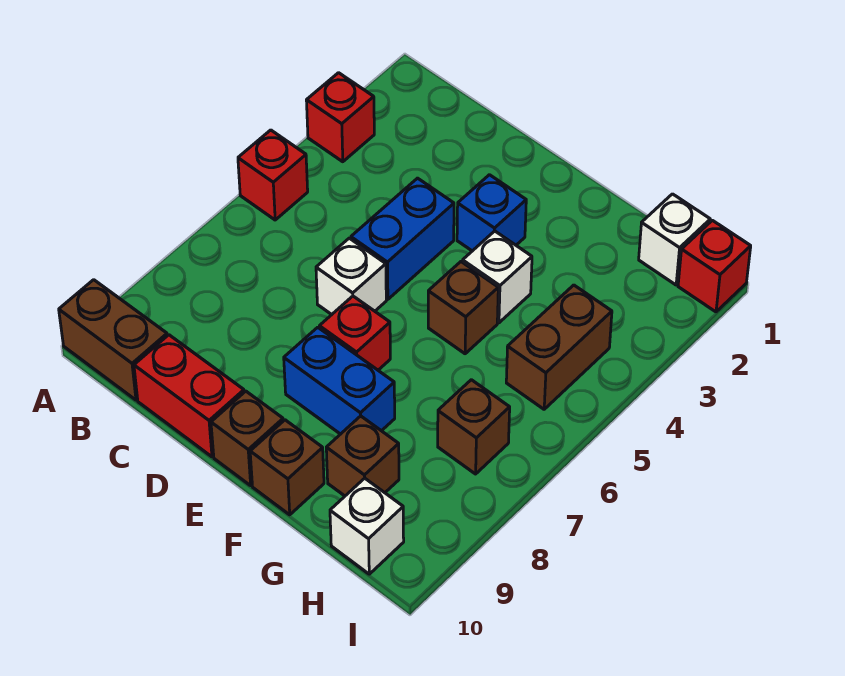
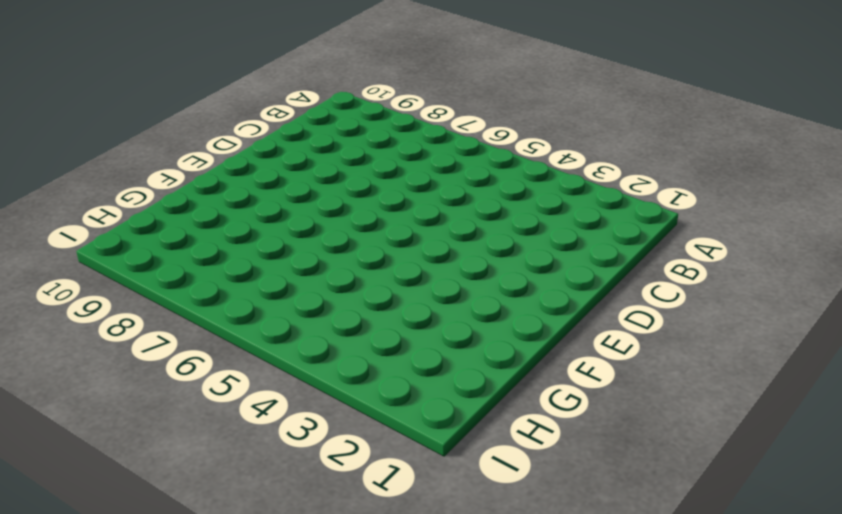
none -> red brick A3 level 1
none -> red brick A5 level 1
none -> brown brick A10:B10 level 1

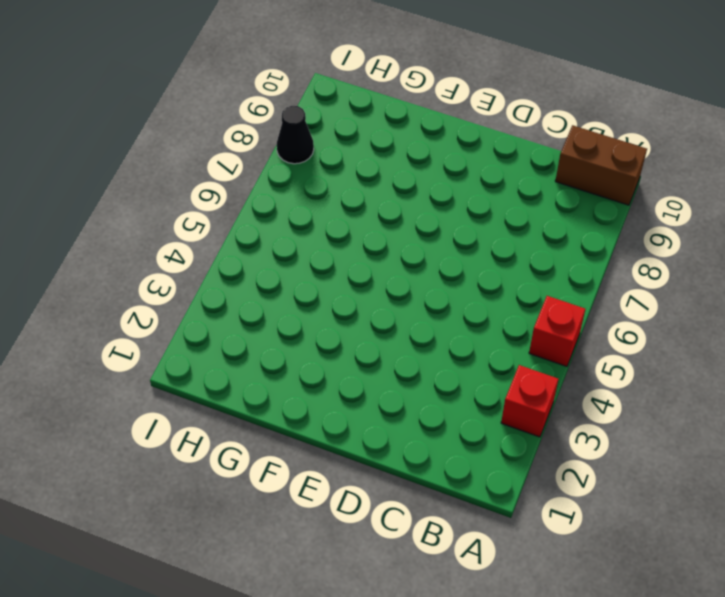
black cone I8 level 1 -> none
none -> red brick C10:D10 level 1
none -> blue brick D4:D5 level 1
none -> white brick D6 level 1

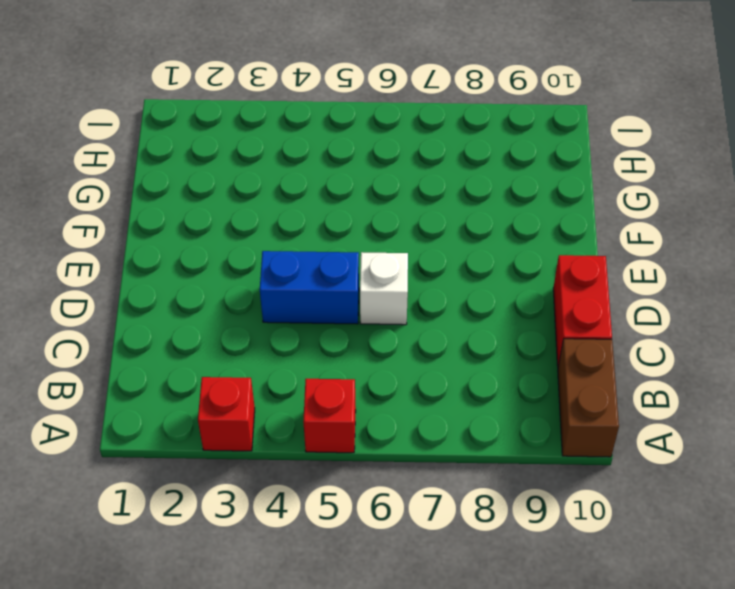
none -> blue brick E3 level 1
none -> red brick E7 level 1
none -> blue brick E8:F8 level 1

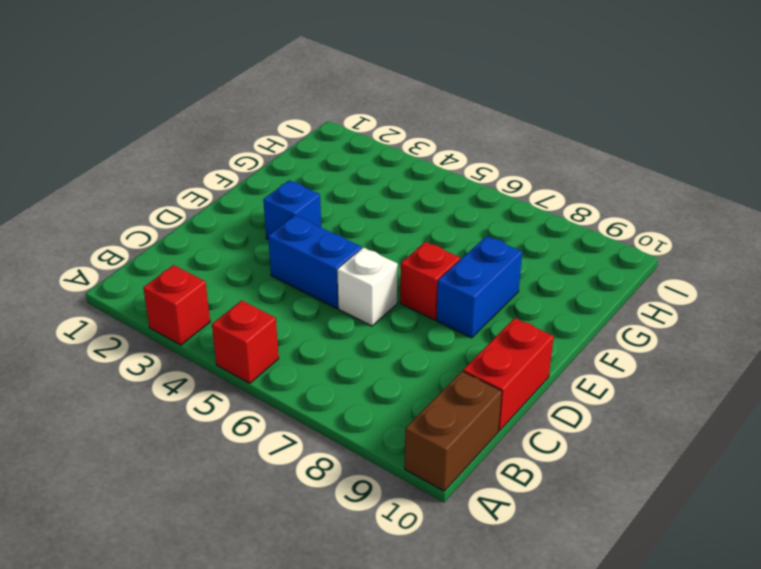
none -> brown brick E10 level 1
none -> white brick F4 level 1
none -> brown brick F5 level 1

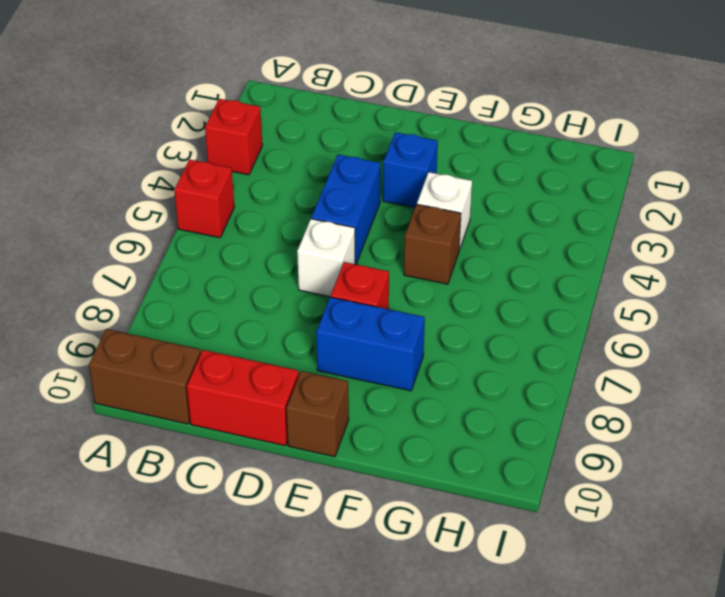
none -> brown brick F10 level 1
none -> brown brick G9 level 1
none -> white brick H1 level 1

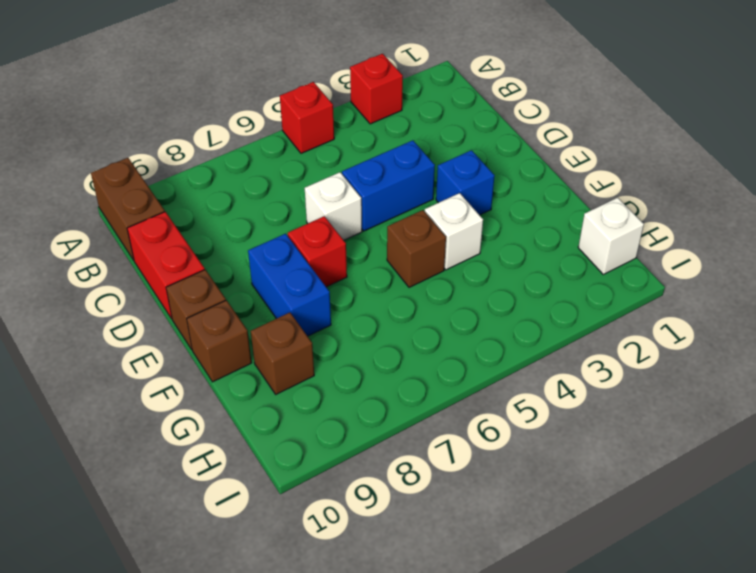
none -> brown brick H4:H5 level 1
none -> brown brick H7 level 1
none -> white brick H10 level 1

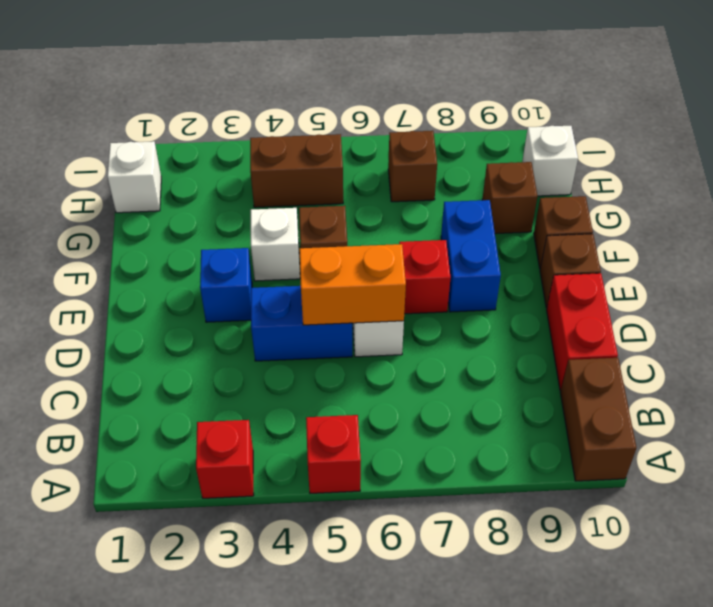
orange brick D5:D6 level 2 -> none
none -> red brick I1 level 1

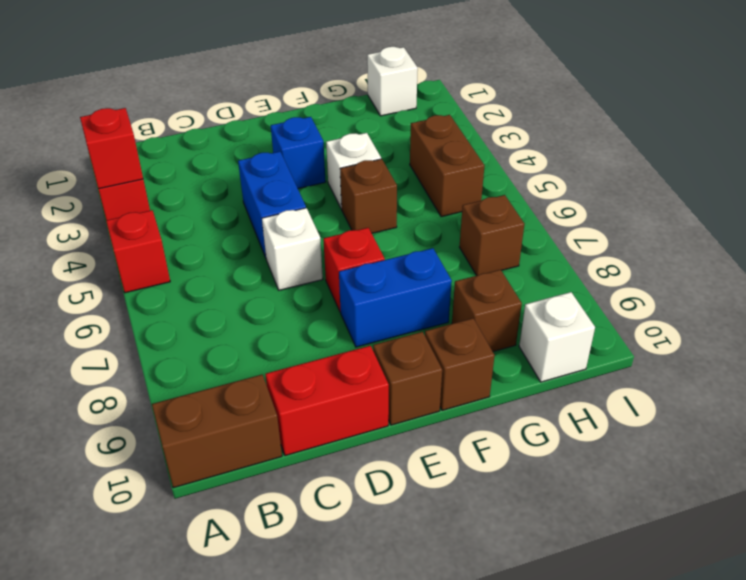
red brick A3 level 2 -> red brick I1 level 1

